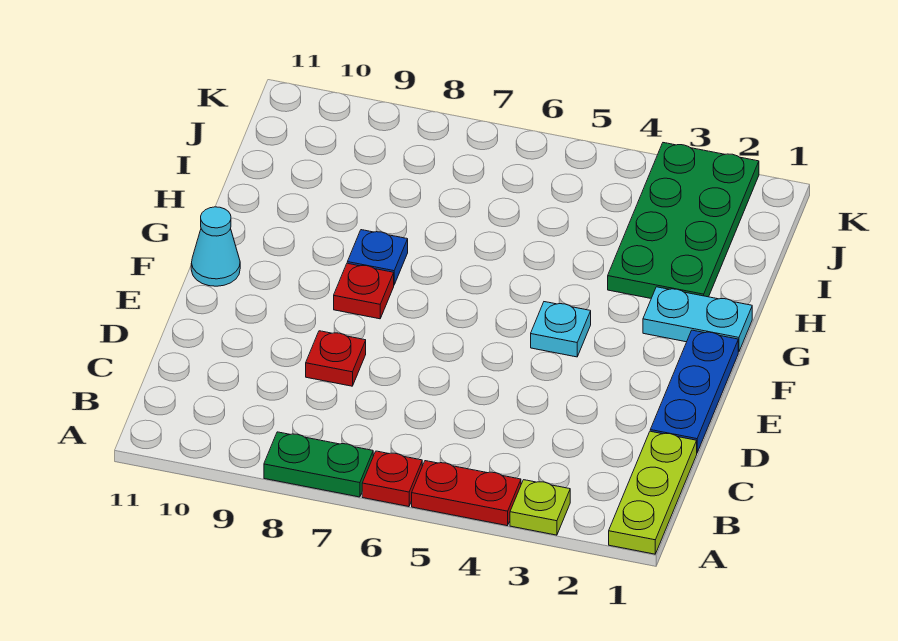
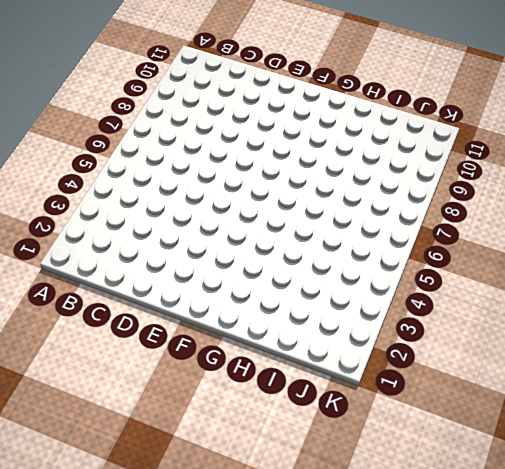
none -> lime plate A1:C1 level 1
none -> lime plate A3 level 1
none -> red plate A4:A5 level 1

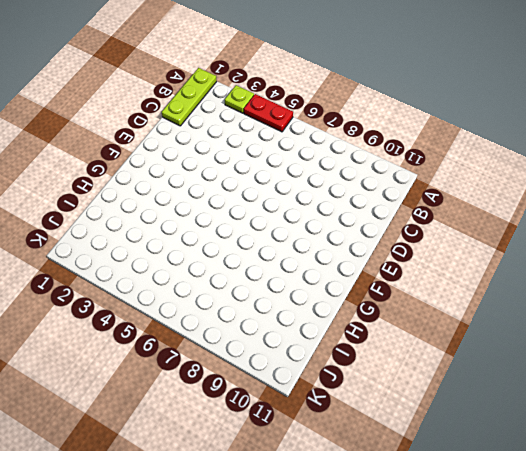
none -> red plate A6 level 1
none -> green plate A7:A8 level 1
none -> blue plate D1:F1 level 1

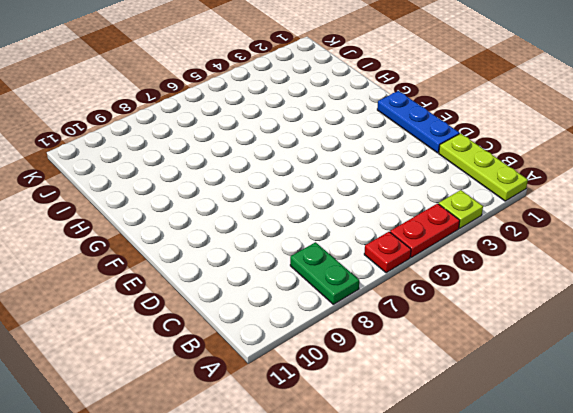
green plate A8:B8 level 1 -> green plate A7:A8 level 1
none -> red plate D8 level 1
none -> cyan plate F4 level 1
none -> red plate F8 level 1

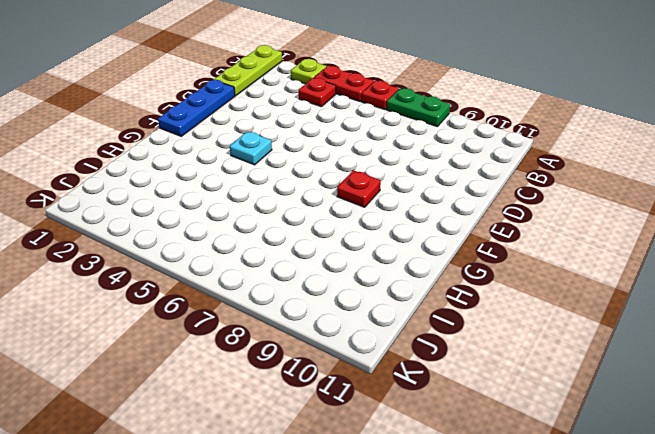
red plate B4 level 1 -> red plate D8 level 1
none -> cyan cone F11 level 1
none -> cyan plate G1:G2 level 1
none -> blue plate G8 level 1

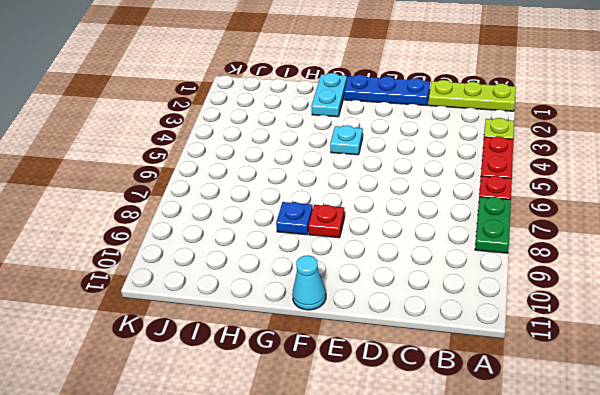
none -> red plate D8 level 1
none -> green plate H2:K3 level 1

